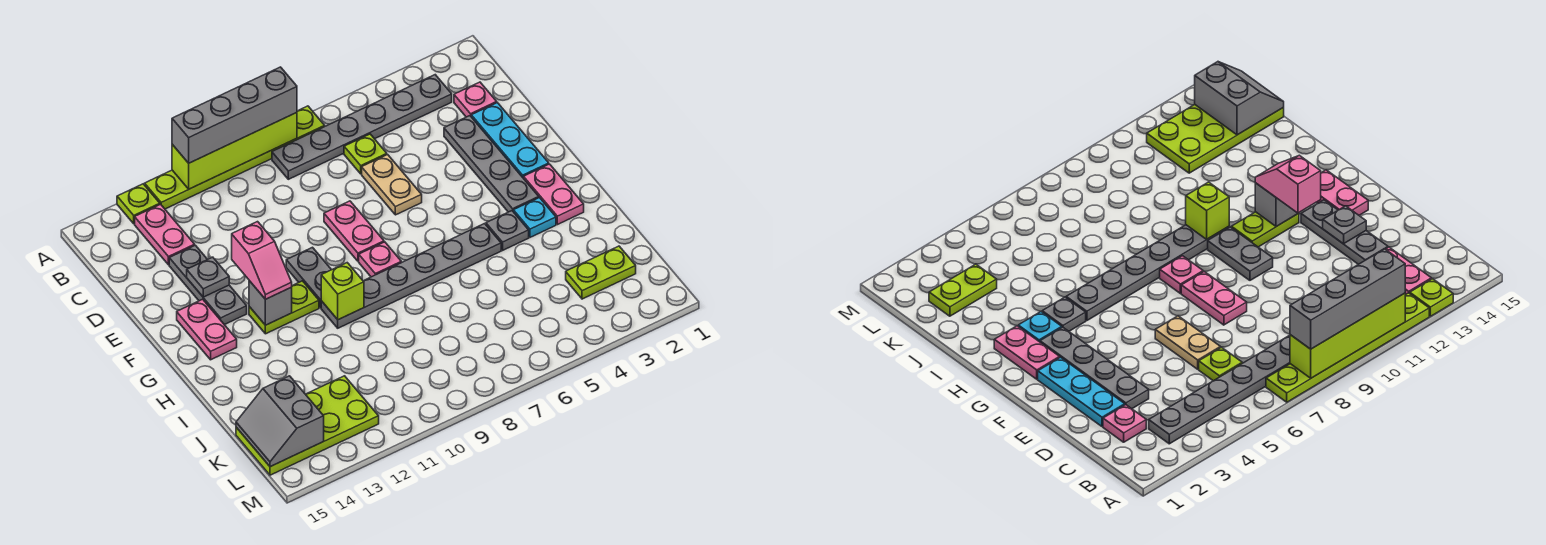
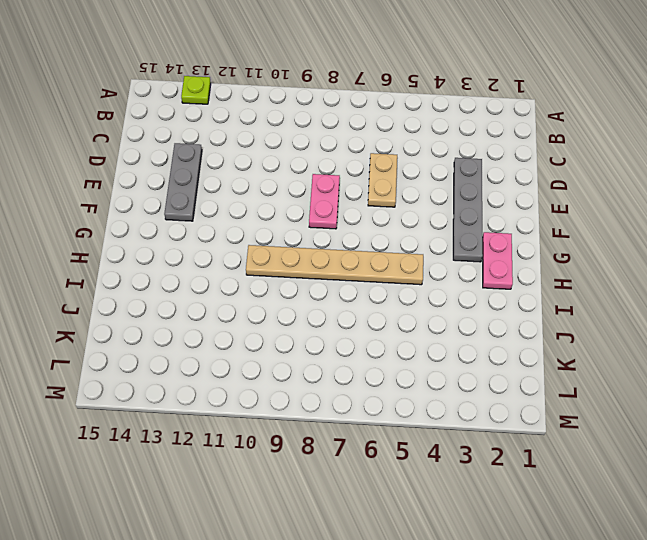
tan plate H5:H10 level 1 -> grey plate H5:H10 level 1
none -> lime plate A7:A12 level 1
none -> grey plate B3:B8 level 1
none -> pink plate B13:C13 level 1

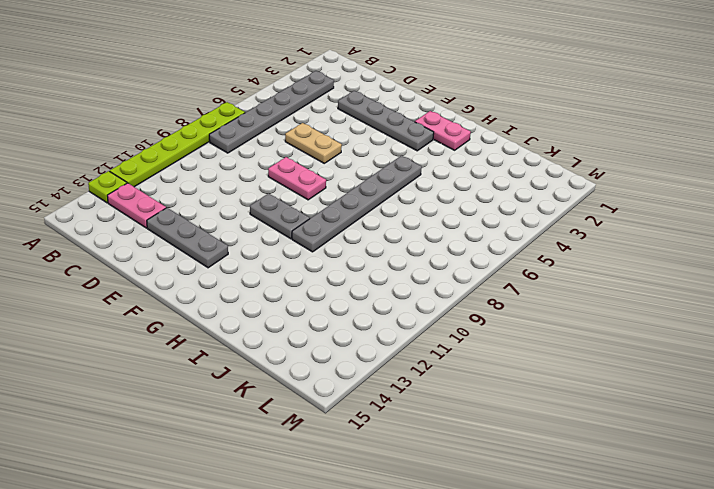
none -> pink plate C2 level 1
none -> lime plate C6 level 1
none -> cyan plate D2:F2 level 1

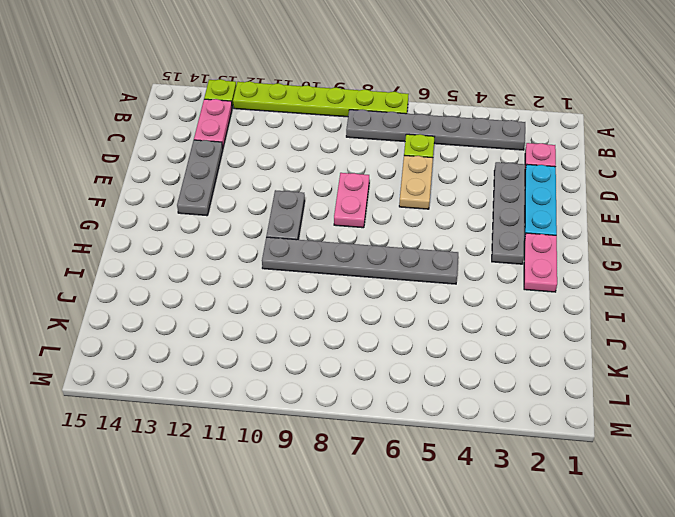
none -> pink plate F14:G14 level 1
none -> pink plate G8 level 1
none -> lime plate G11:G12 level 1

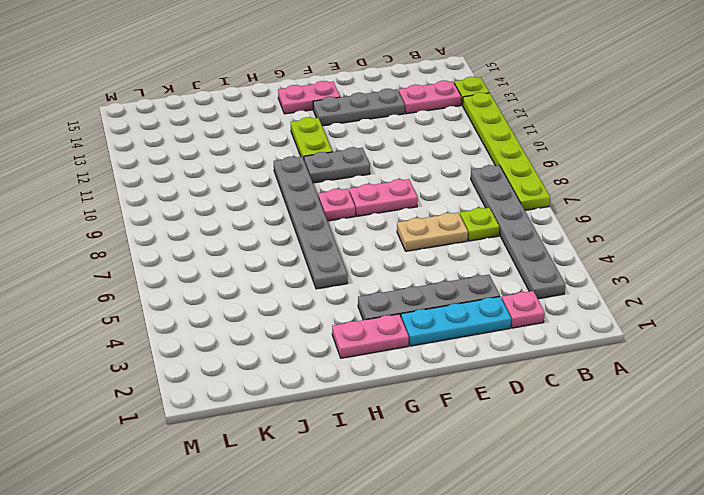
none -> cyan plate H3 level 1
none -> grey plate H4 level 1
none -> lime plate K2:K3 level 1

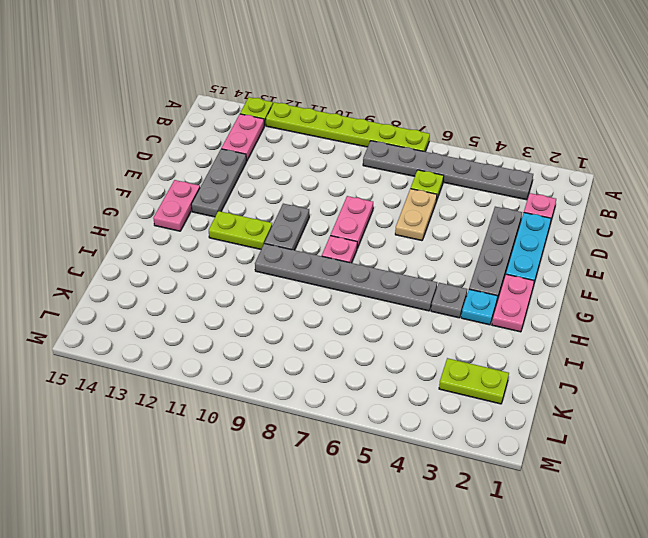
none -> lime plate K12:L15 level 1
none -> lime brick A8:A11 level 2
none -> grey plate E13 level 2

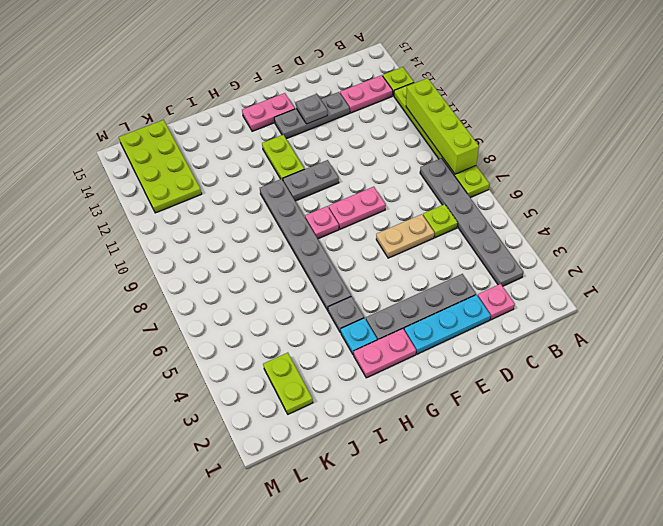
none -> grey brick G12 level 2
none -> lime brick H10 level 2
none -> grey slope K14:L15 level 2 top 14

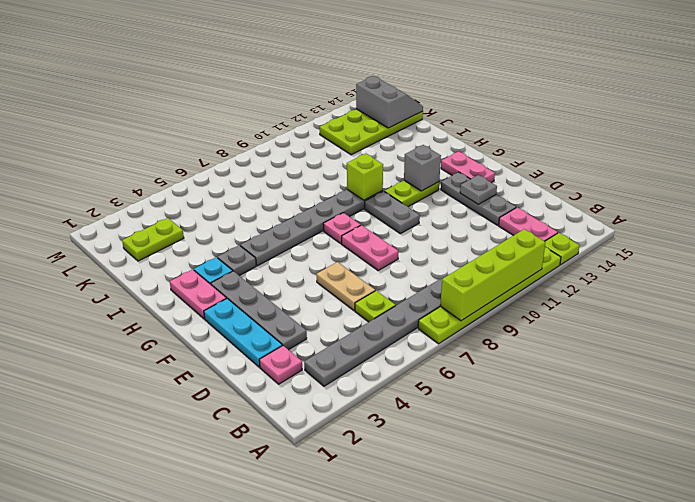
none -> grey brick A8:A11 level 3
none -> pink slope F12:G12 level 3 top F

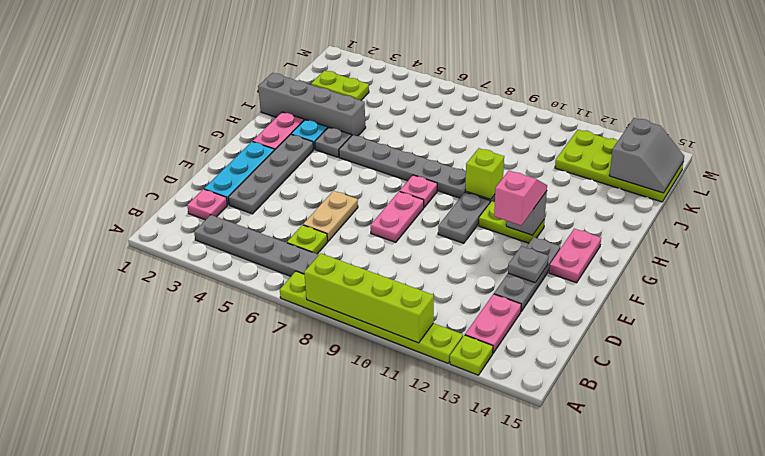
grey brick I1:I4 level 1 -> grey brick A8:A11 level 3

